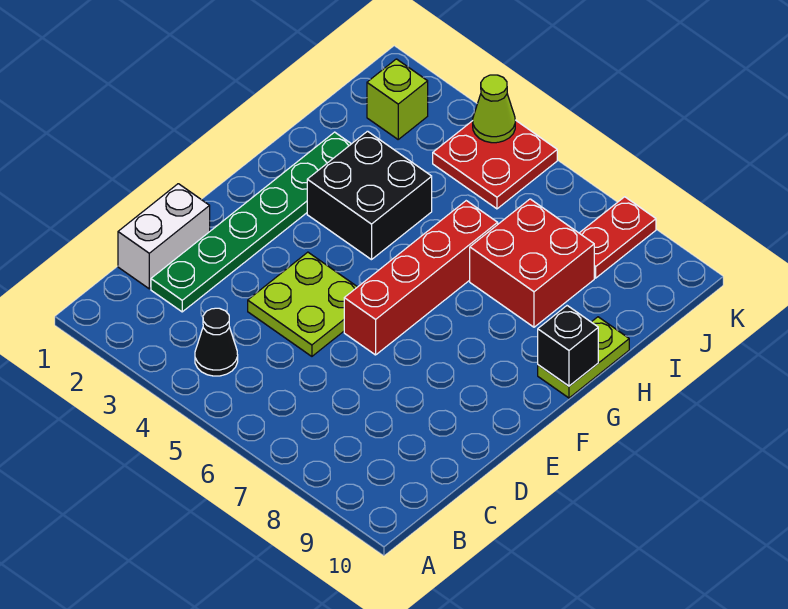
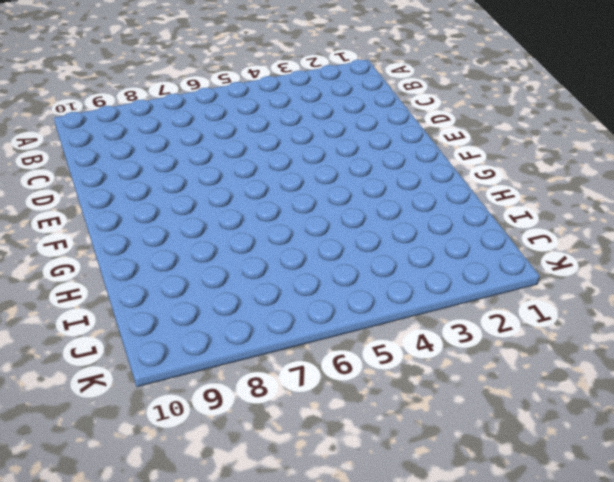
none -> black cone B4 level 1
none -> white brick C1:D1 level 1
none -> green plate C2:H2 level 1

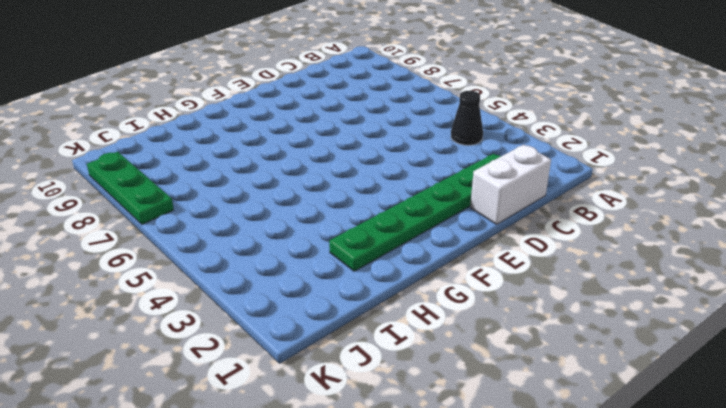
green plate K7:K9 level 1 -> red plate J8:K8 level 1
none -> lime plate D4:E5 level 1
none -> red brick E6:H6 level 1
none -> black brick G3:H4 level 1

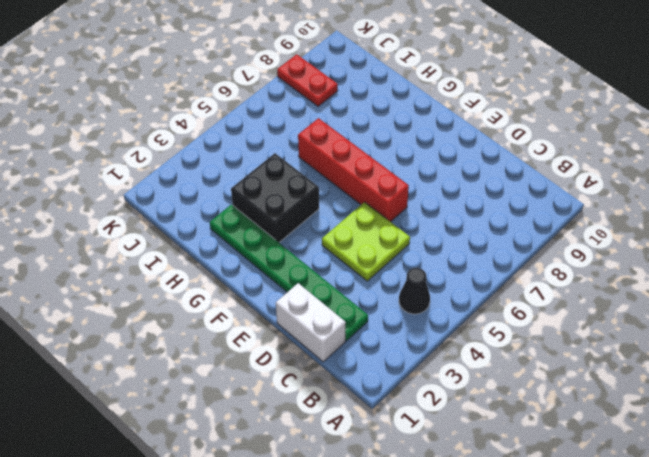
none -> lime plate G10:H10 level 1
none -> red brick H7:I8 level 1
none -> lime brick J2 level 1

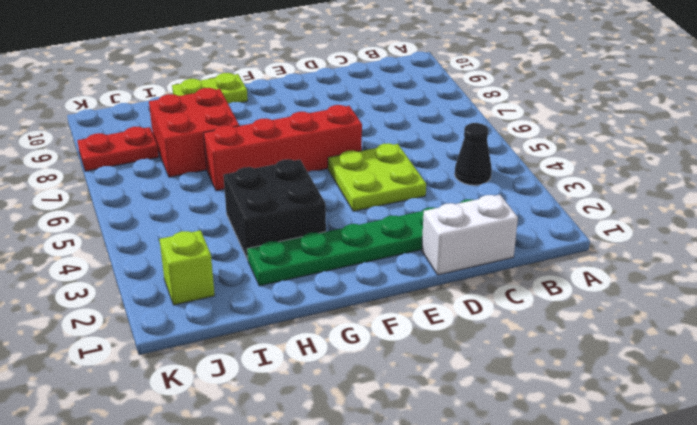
none -> red plate J4:K5 level 1
none -> black brick G10 level 2
none -> lime cone K4 level 2

